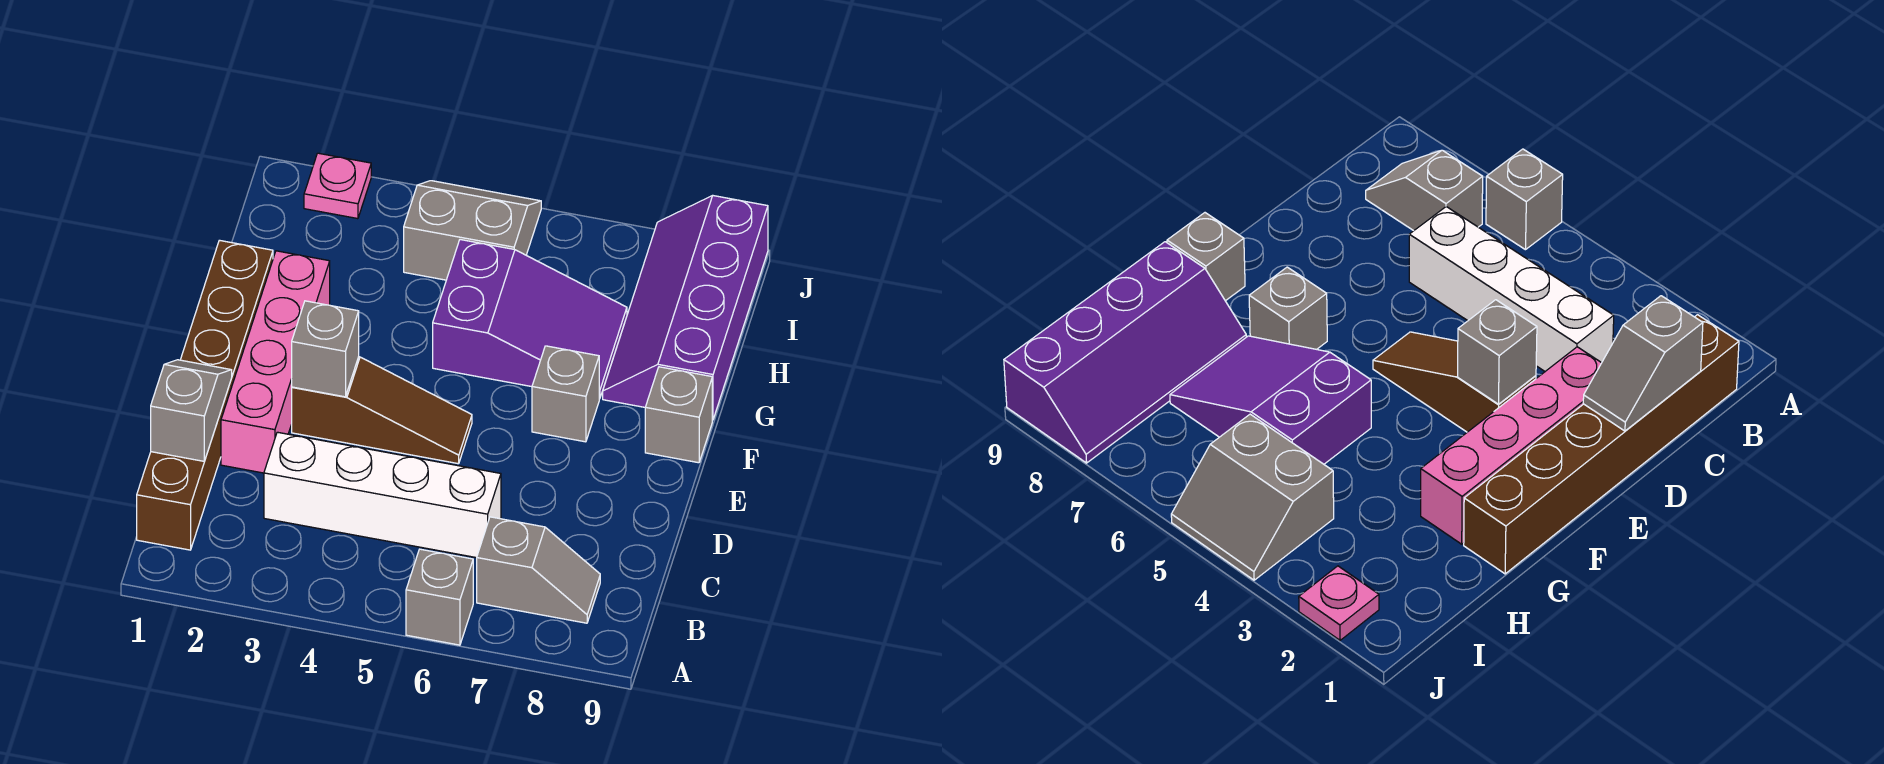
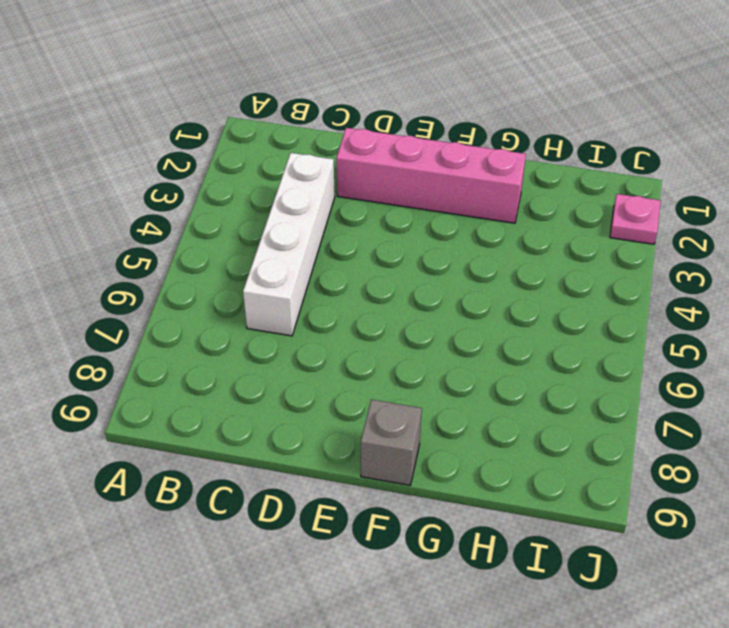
none -> grey brick A6 level 1
none -> brown brick B1:G1 level 1
none -> grey slope B7:B8 level 1 top 7

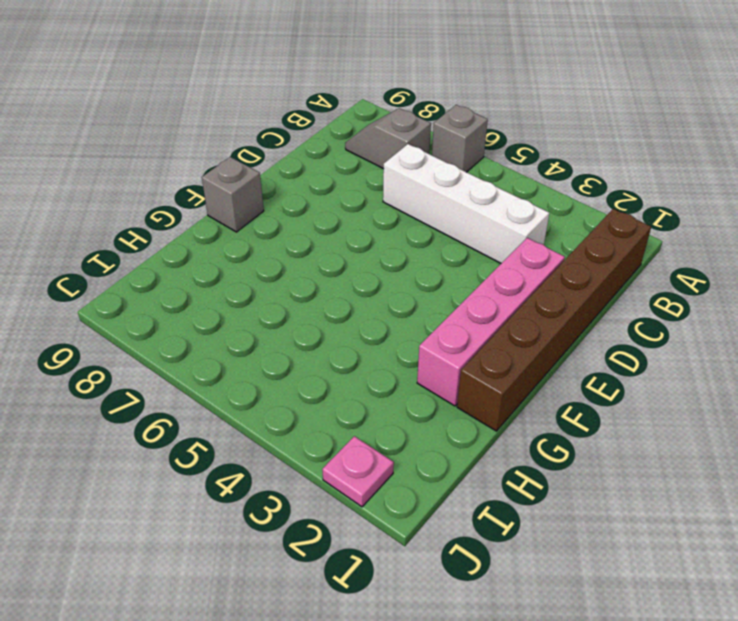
none -> brown slope E3:E5 level 1 top 3
none -> grey brick F7 level 1
none -> purple slope G5:H7 level 1 top 5

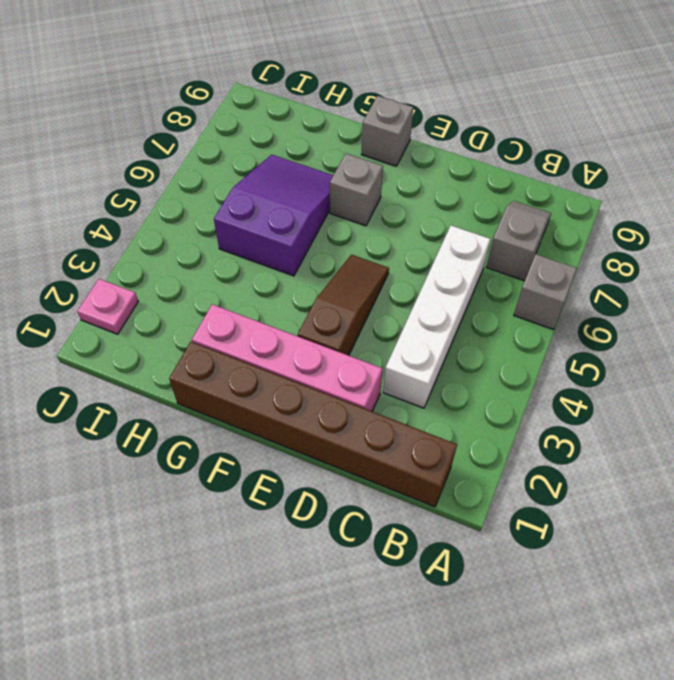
none -> purple slope G8:J9 level 1 top 9
none -> grey slope I4:J5 level 1 top I
none -> grey slope C1:D1 level 2 top C

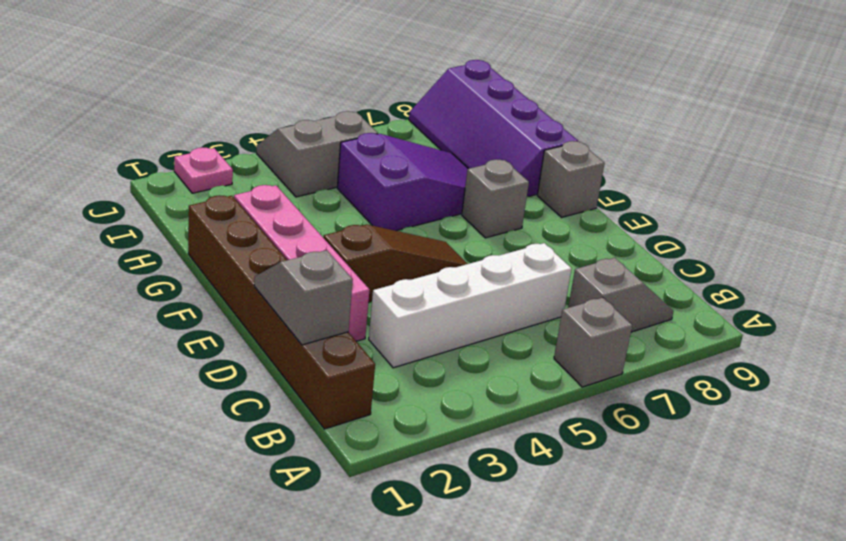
none -> grey brick E3 level 2

